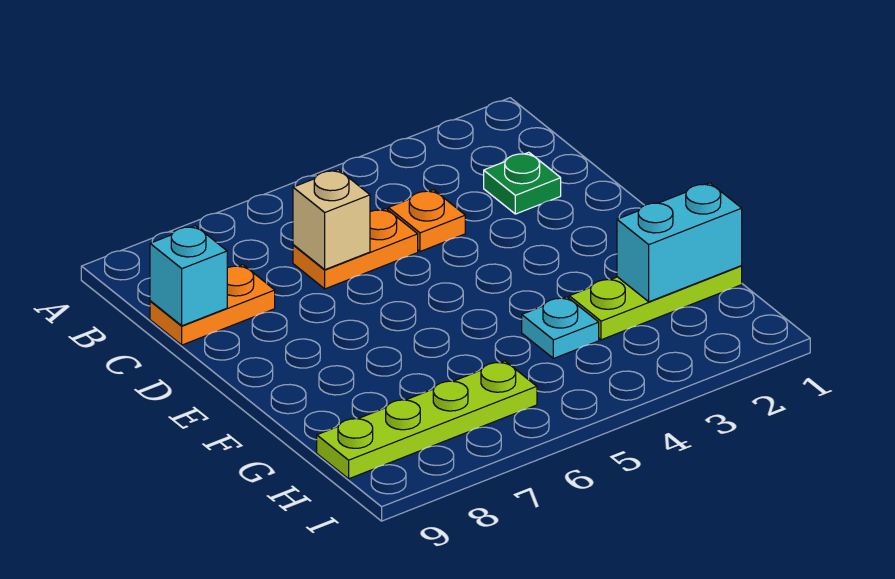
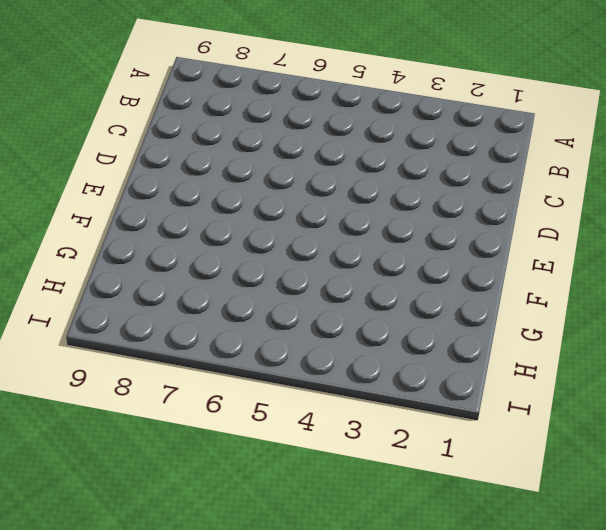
none -> green plate C2 level 1
none -> orange plate C4 level 1

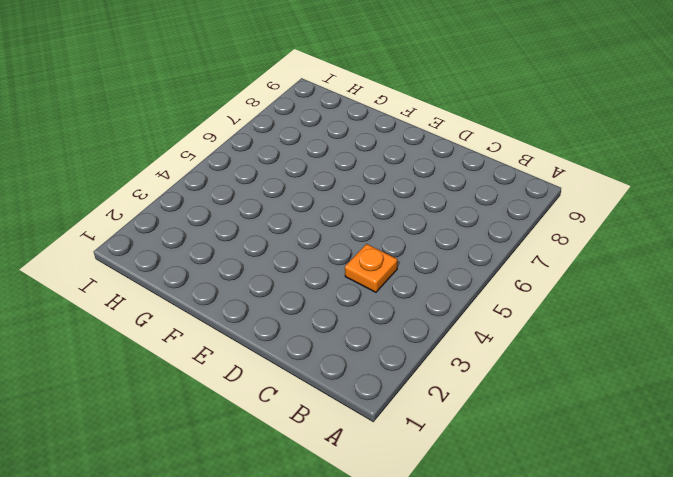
none -> green plate C2 level 1
none -> orange plate C5:C6 level 1

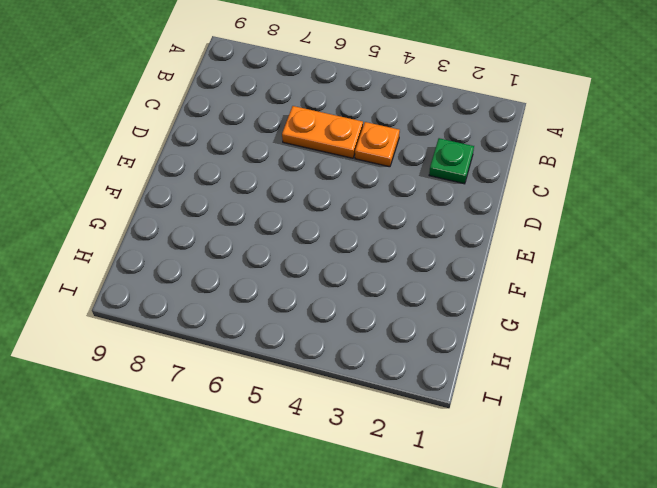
none -> orange plate C8:C9 level 1
none -> lime plate G1:G3 level 1

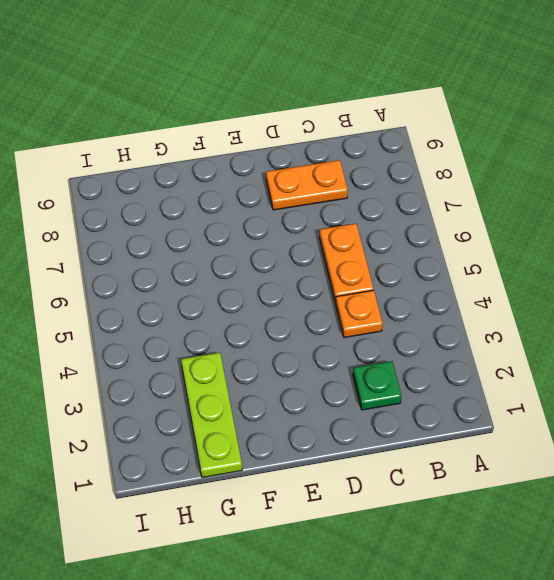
orange plate C8:D8 level 1 -> orange plate C8:C9 level 1
none -> cyan plate G4 level 1
none -> lime plate H6:H9 level 1

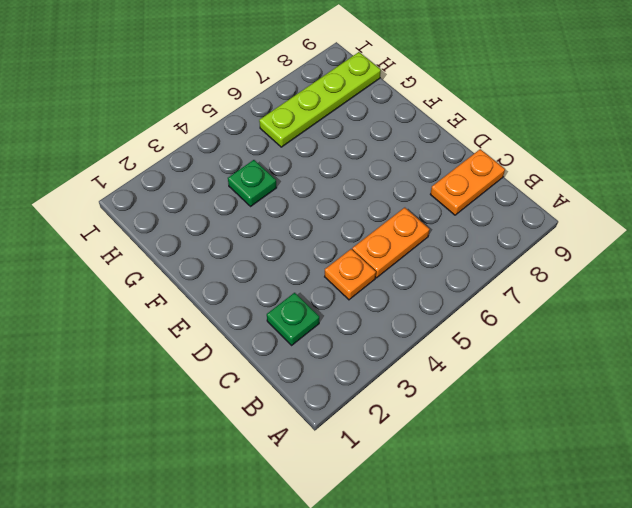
green plate G4 level 1 -> cyan plate G4 level 1
none -> lime plate G1:G3 level 1
none -> tan brick C6 level 2

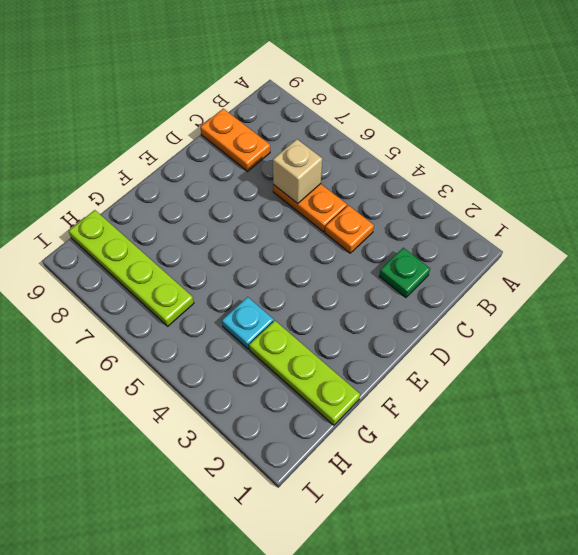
none -> cyan brick C9 level 2
none -> cyan brick G1:G2 level 2

